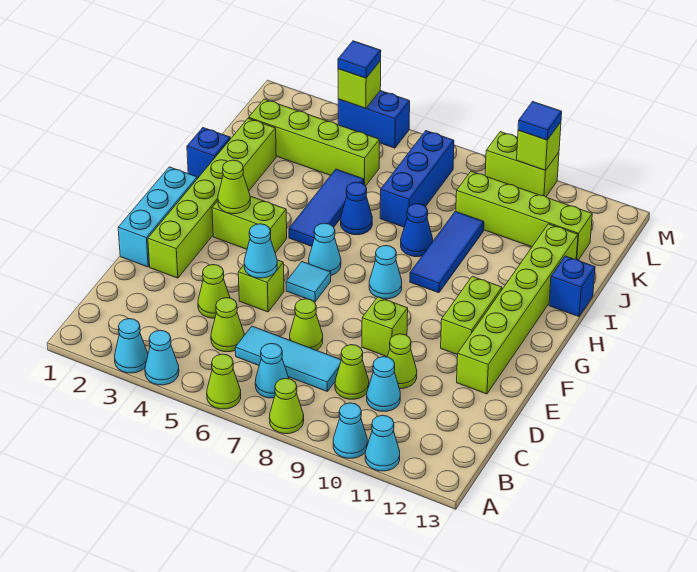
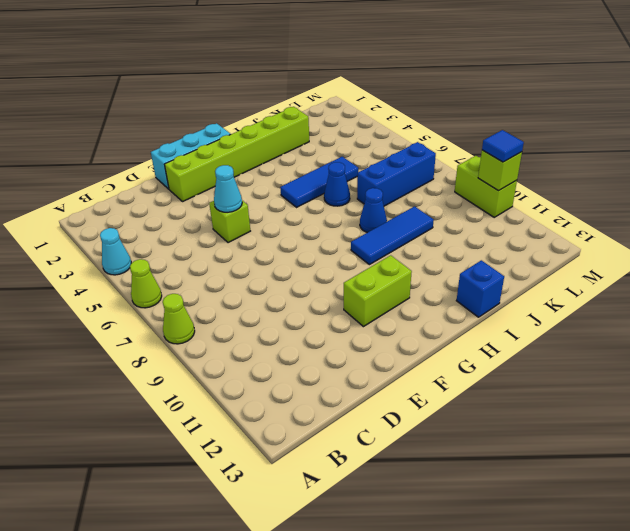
none -> cyan cone A3 level 1
none -> cyan cone A10 level 1
none -> cyan cone A11 level 1
none -> cyan cone B7 level 1

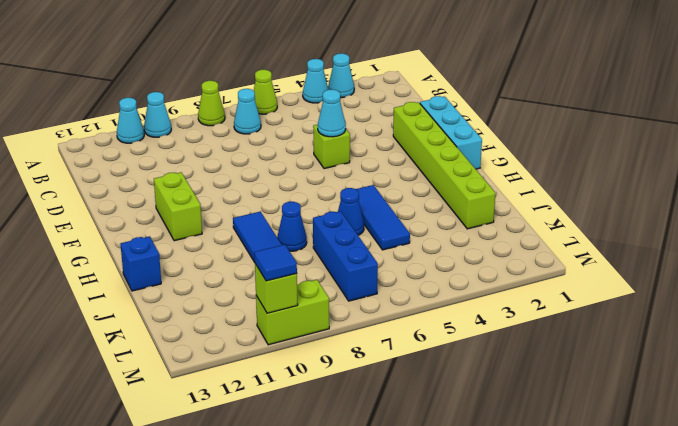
none -> lime cone C5 level 1
none -> cyan tile C6:C8 level 1
none -> lime cone C9 level 1
none -> cyan cone C10 level 1

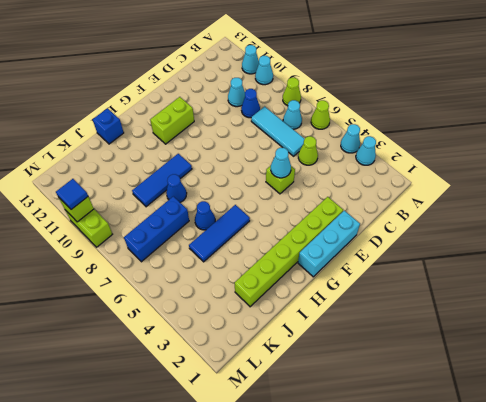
blue cone C9 level 1 -> lime cone C9 level 1
none -> lime cone D4 level 1
none -> lime cone D7 level 1
none -> lime cone D10 level 1
none -> lime brick E9 level 1

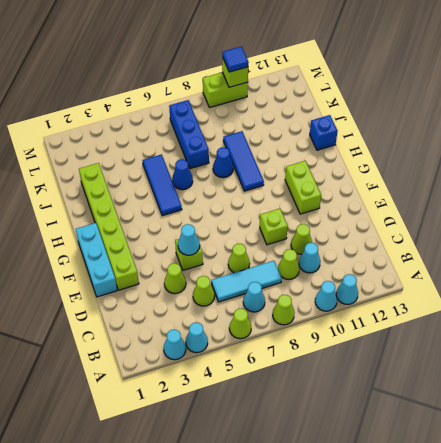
none -> lime brick E12:J12 level 1
none -> cyan tile F6 level 1
none -> lime brick G3:G4 level 1
none -> cyan cone G6 level 1

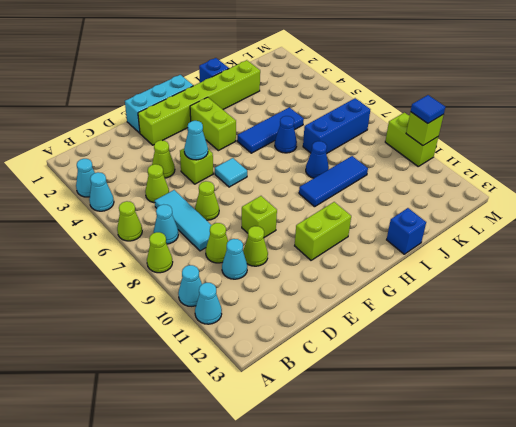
none -> lime brick E12:J12 level 1
none -> cyan cone G6 level 1
none -> cyan cone G8 level 1
none -> lime brick K2:K5 level 1

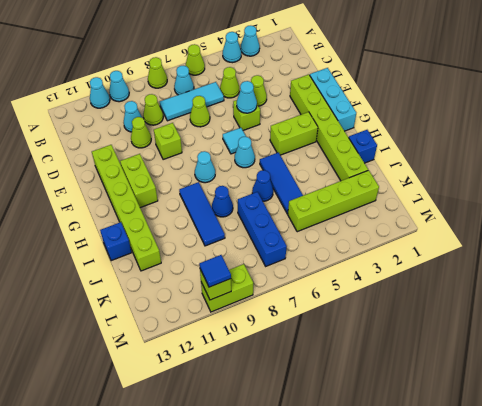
none -> lime brick K9:K12 level 1
none -> blue brick M4:M5 level 1
none -> lime cone G3 level 2
none -> lime brick M4 level 2

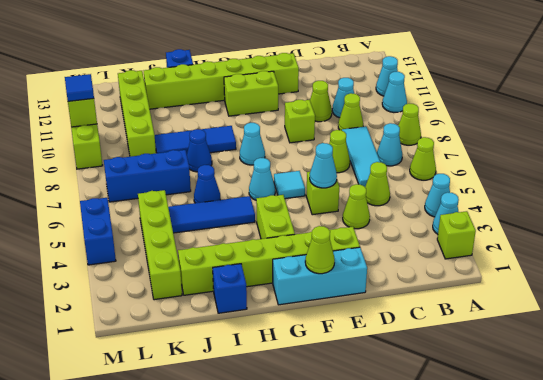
lime brick A2 level 1 -> lime brick M4 level 2
lime cone F1 level 2 -> lime cone G3 level 2
none -> blue tile M4 level 3

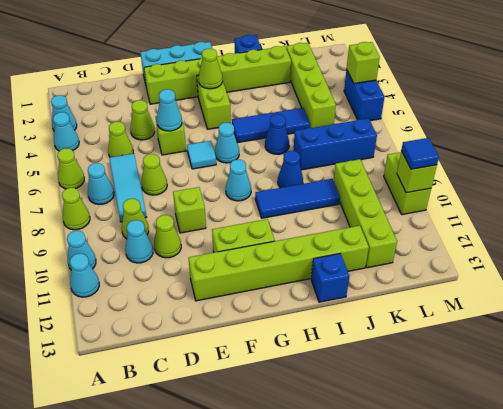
none -> blue tile M4 level 3

